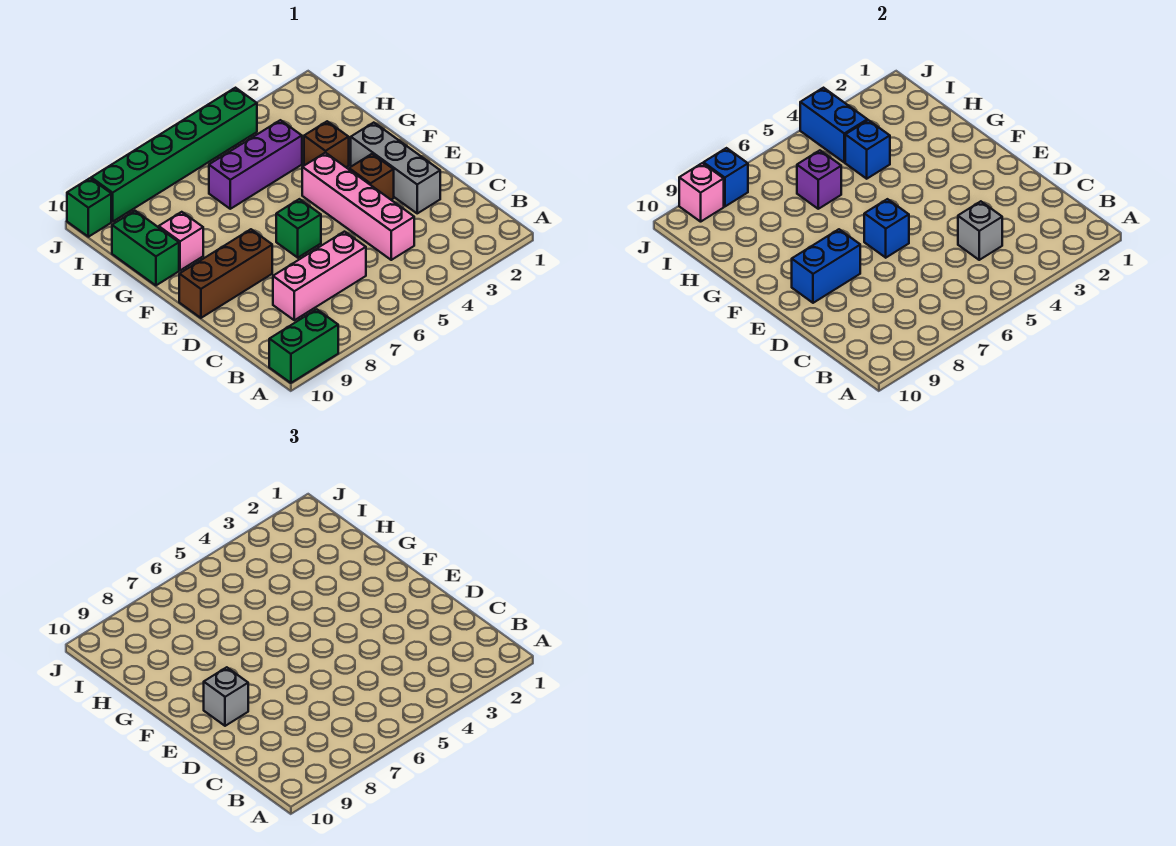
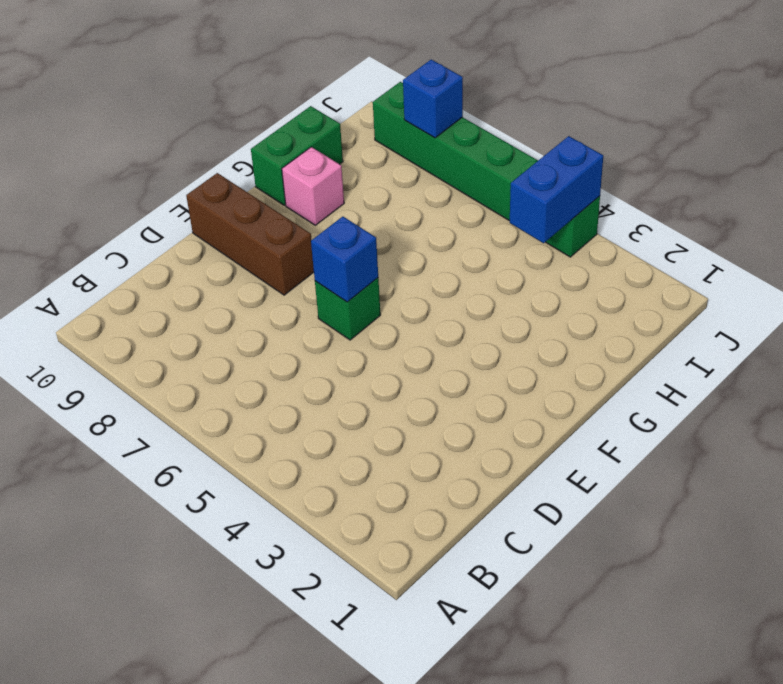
none -> green brick A9:A10 level 1
none -> pink brick C4:F4 level 1
none -> pink brick C6:C8 level 1

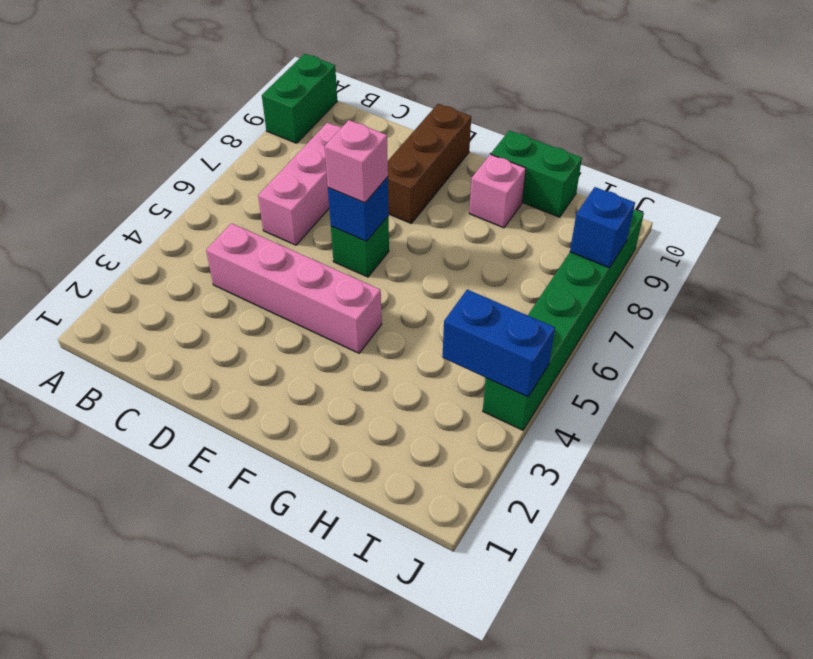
pink brick E6 level 3 -> pink brick J9 level 2
none -> grey brick D2:F2 level 1
none -> brown brick E3 level 1
none -> brown brick G3 level 1

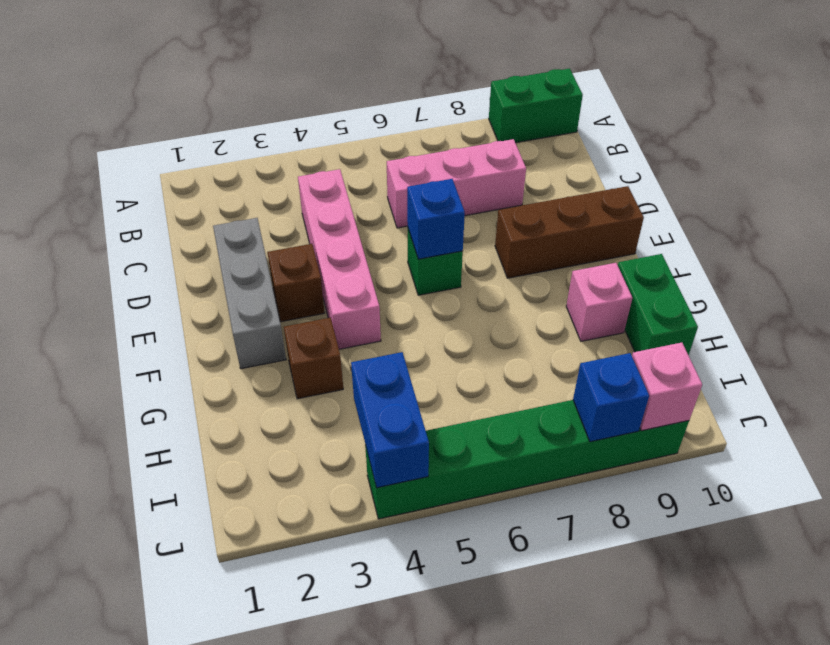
none -> purple brick H4:H6 level 1
none -> green brick J10 level 1
none -> grey brick C4 level 2

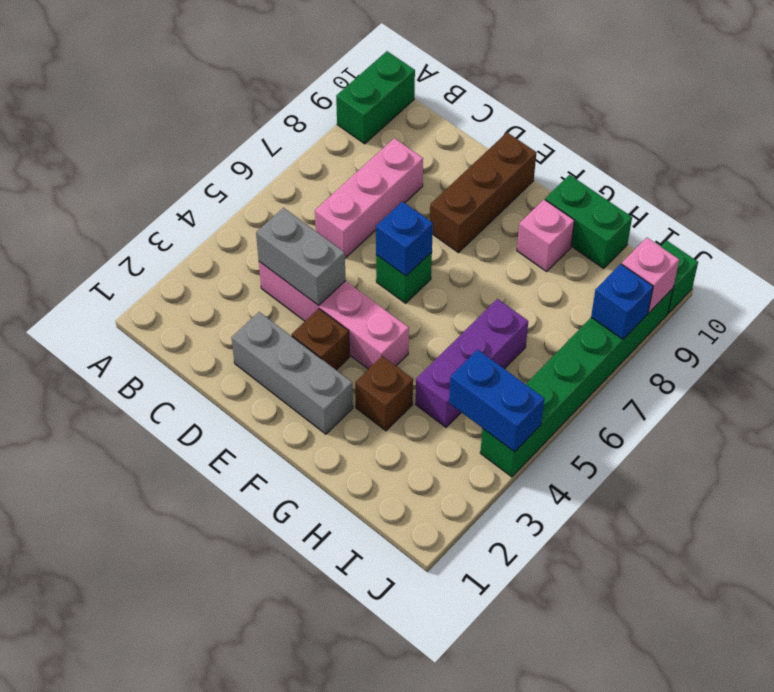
grey brick C4:D4 level 2 -> grey brick C4 level 2
none -> blue brick E8:E9 level 2
none -> blue brick H4 level 2
none -> purple brick H6 level 2

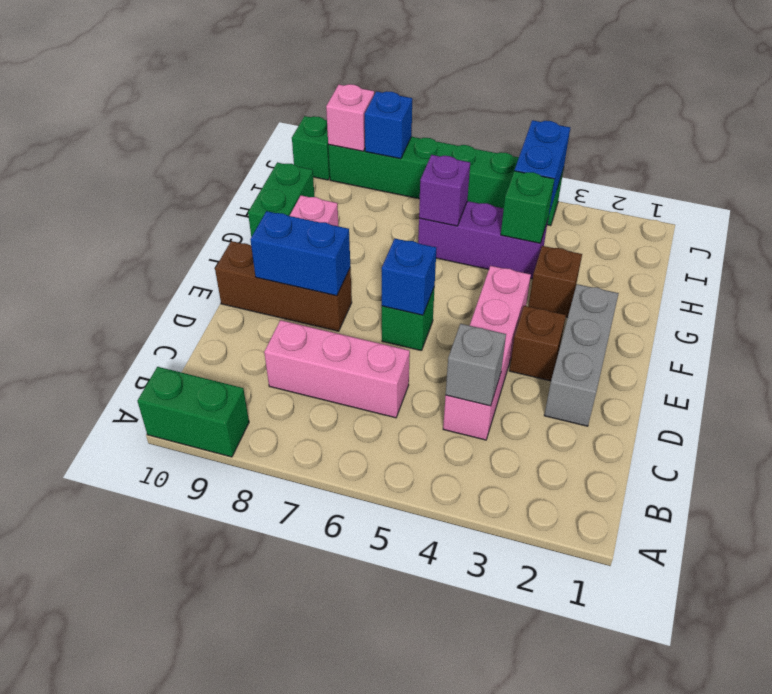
green brick H4 level 2 -> blue brick H4 level 2
none -> grey brick E9 level 3

